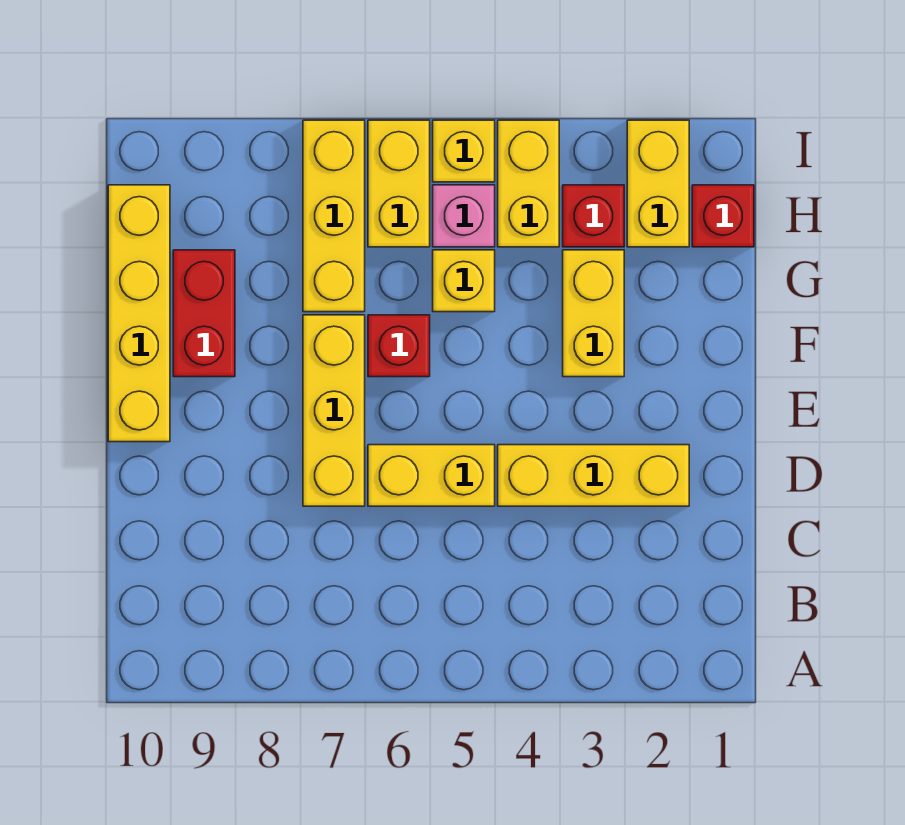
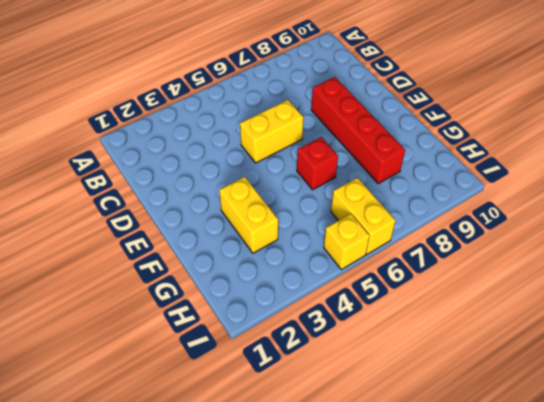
red brick D8:G8 level 1 -> none
none -> yellow brick D2:D4 level 1
none -> yellow brick D7:F7 level 1
none -> yellow brick E10:H10 level 1

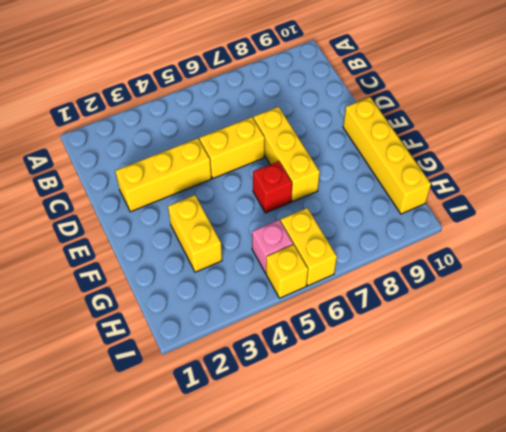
none -> red brick F9:G9 level 1
none -> yellow brick G5 level 1
none -> yellow brick G7:I7 level 1

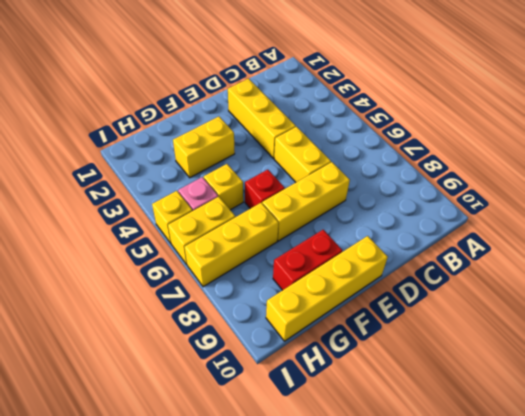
none -> red brick H1 level 1
none -> yellow brick H2:I2 level 1
none -> red brick H3 level 1

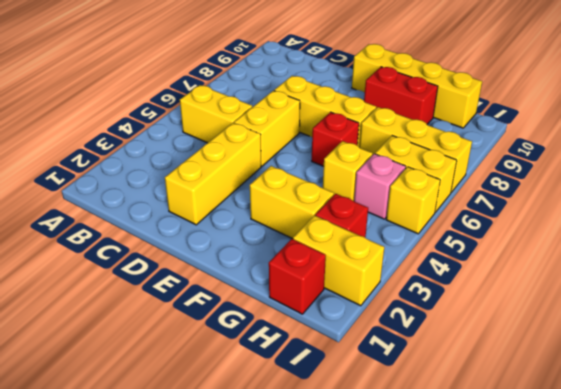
yellow brick B5:C5 level 1 -> yellow brick H4:I4 level 1

